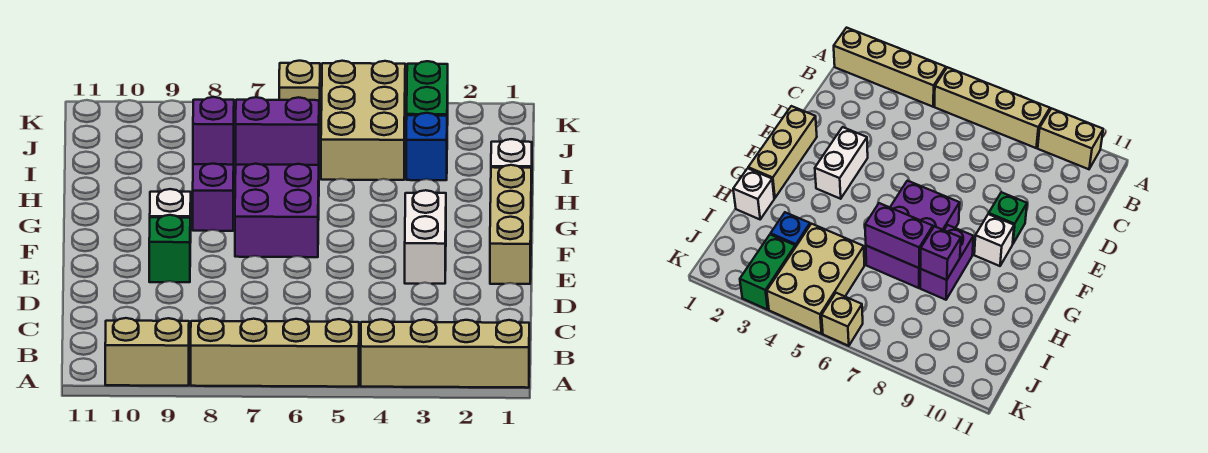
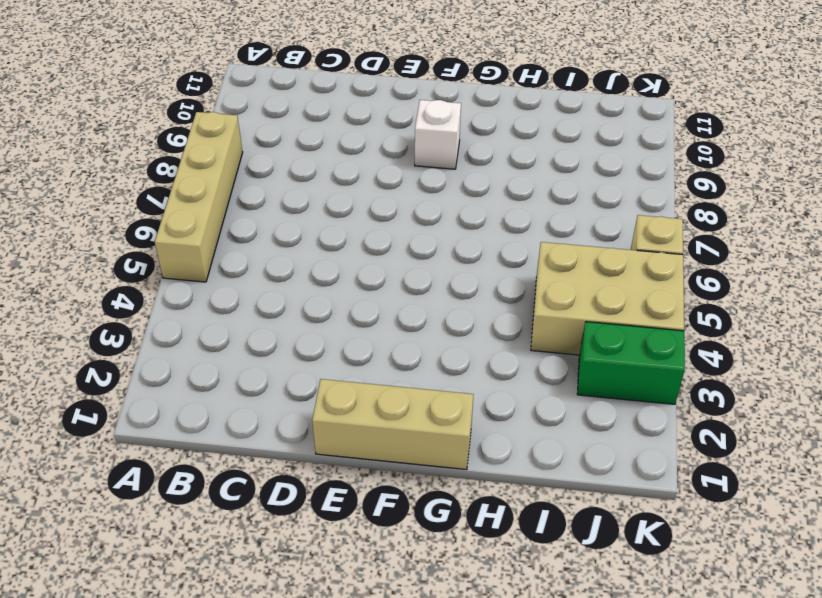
none -> tan brick A1:A4 level 1
none -> tan brick A9:A10 level 1
none -> white brick E3:F3 level 1

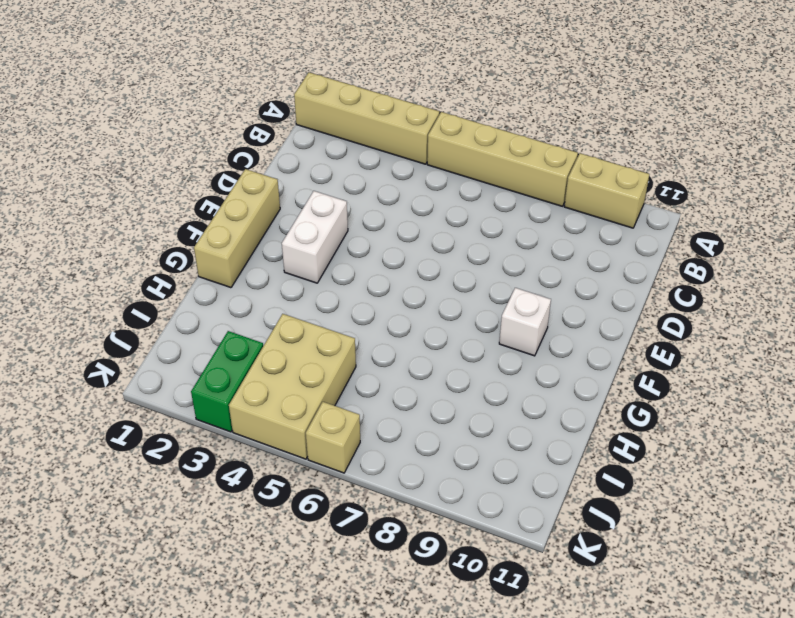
none -> green brick E9 level 1
none -> purple brick F6:H7 level 1
none -> purple brick G8:H8 level 1

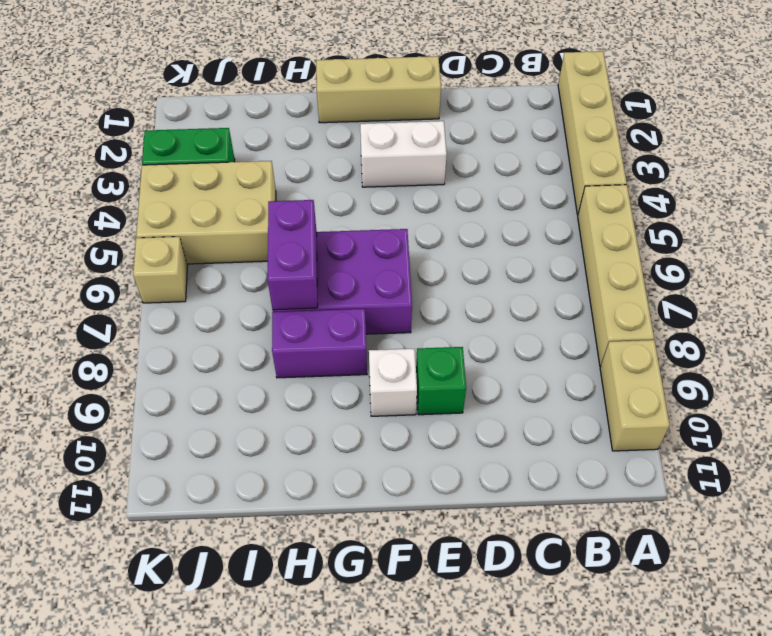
none -> white brick H1 level 1
none -> blue brick I3 level 1
none -> purple brick H8 level 2

